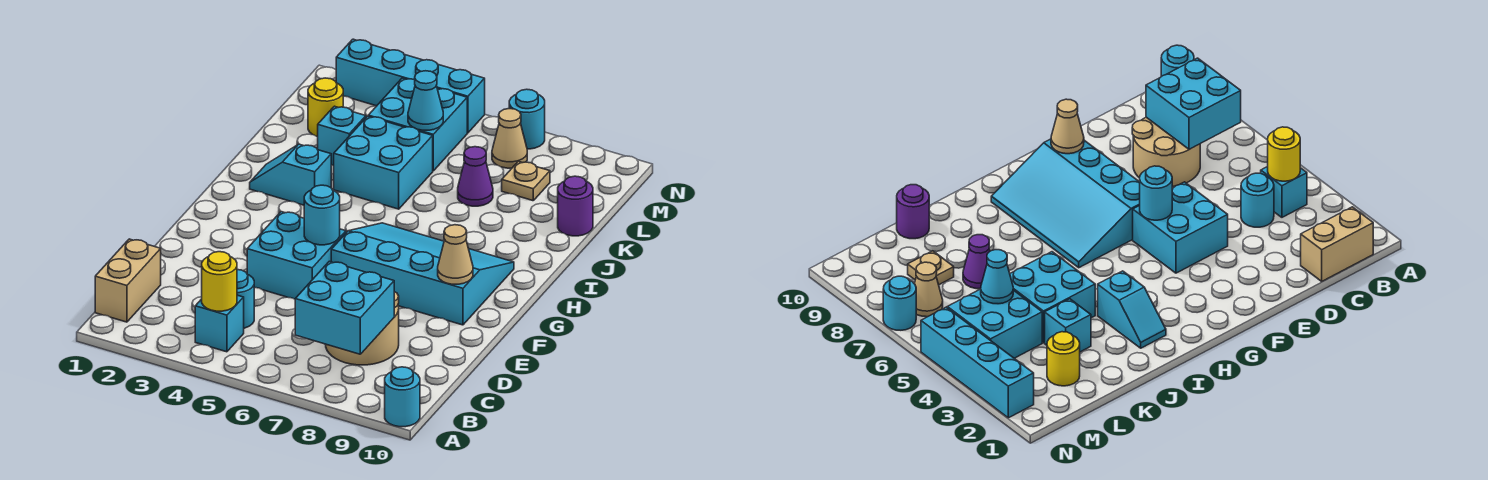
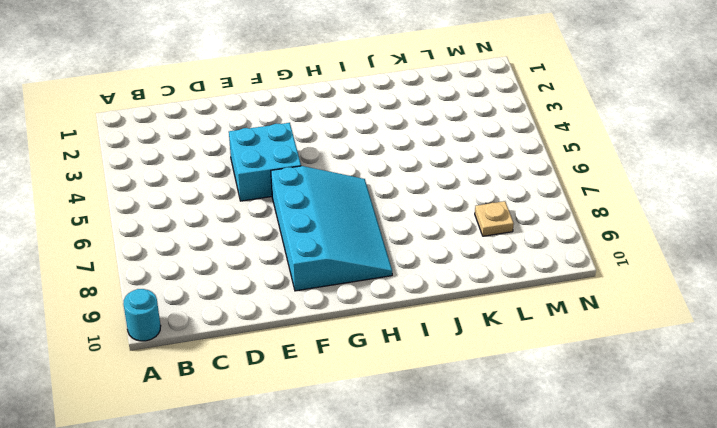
none -> tan brick B1:C1 level 1
none -> cyan brick B4 level 1
none -> cyan round brick C4 level 1

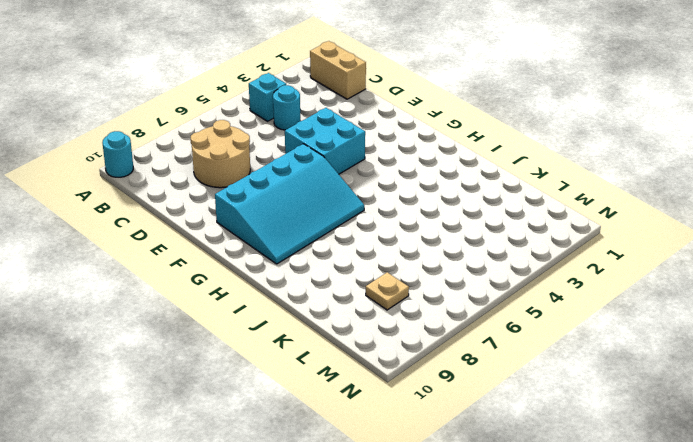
none -> cyan slope I2:I3 level 1 top 3
none -> cyan brick J4:K5 level 1
none -> cyan brick K3 level 1

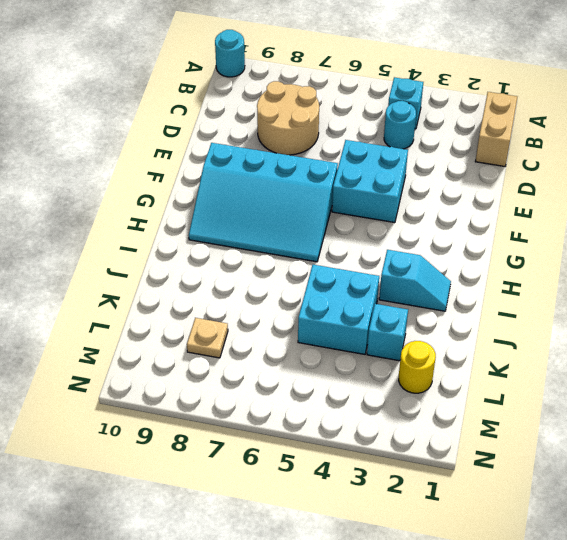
none -> purple cone K7 level 1
none -> purple round brick K10 level 1
none -> cyan brick L4:M5 level 1

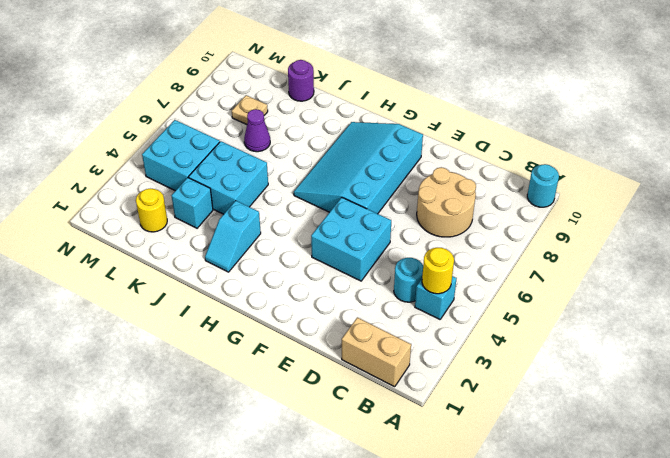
none -> tan cone M7 level 1
none -> cyan brick N2:N5 level 1
none -> cyan round brick N7 level 1

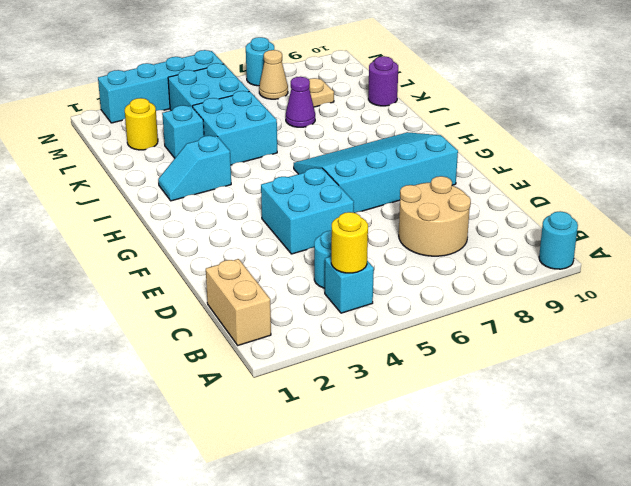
none -> cyan brick B7:C8 level 2
none -> cyan round brick F5 level 2
none -> tan cone F9 level 2

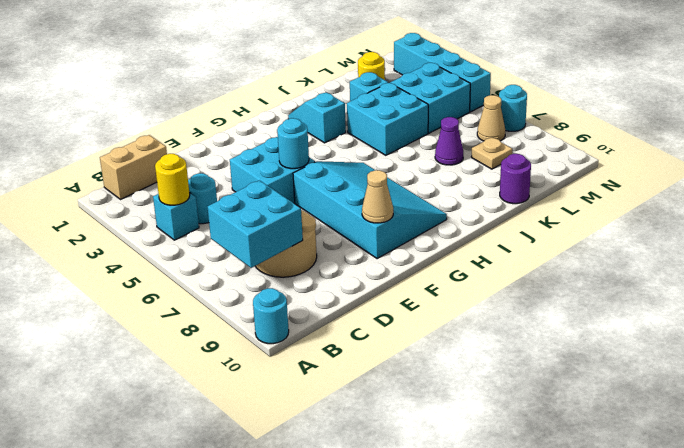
none -> cyan cone L5 level 2

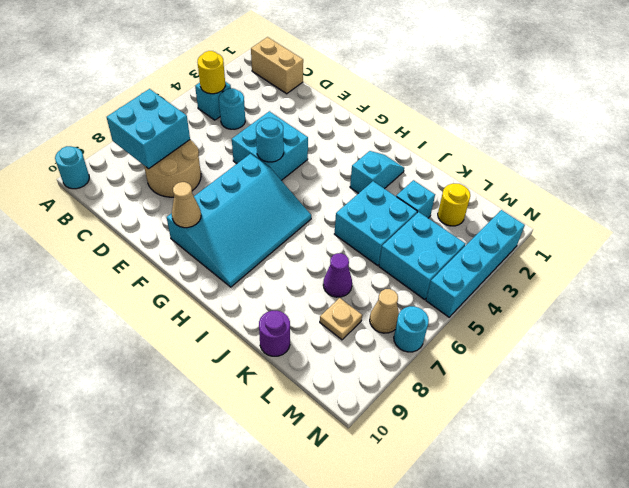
none -> cyan cone L5 level 2

